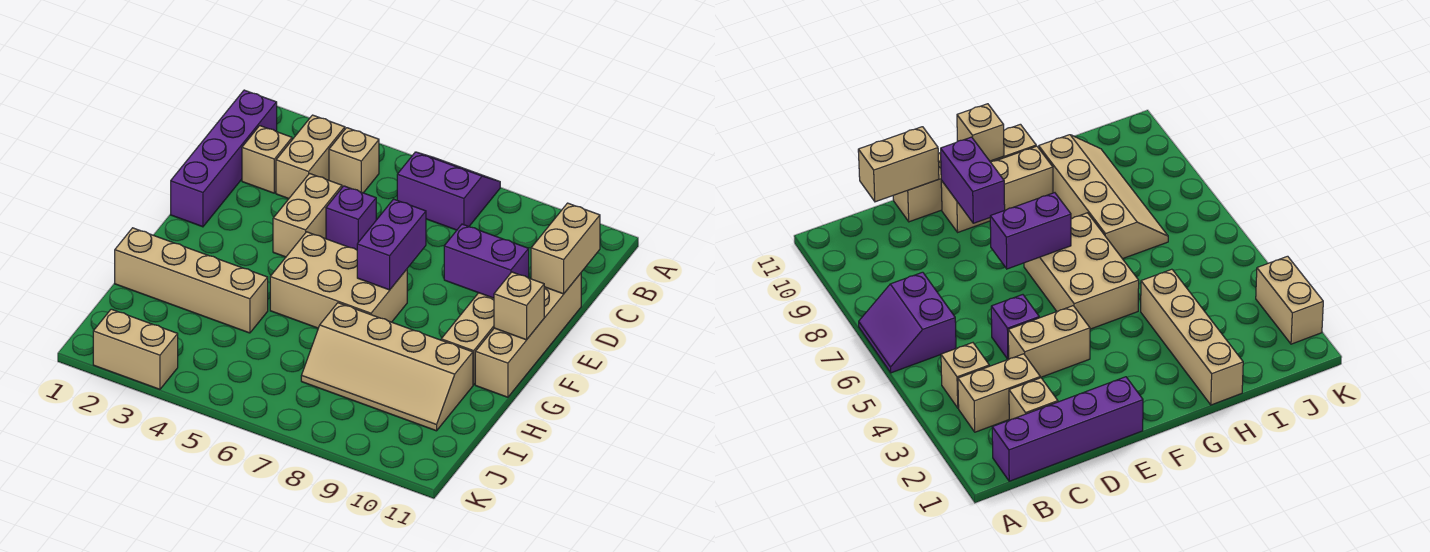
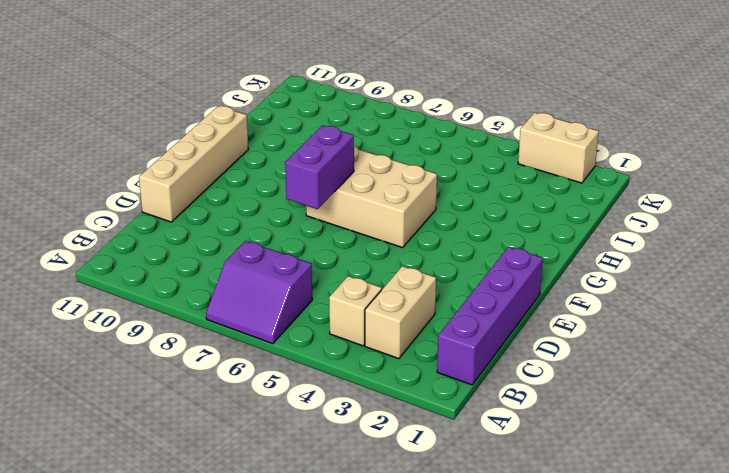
none -> tan brick C2 level 1
none -> tan brick D4:E4 level 1
none -> purple brick D5 level 1

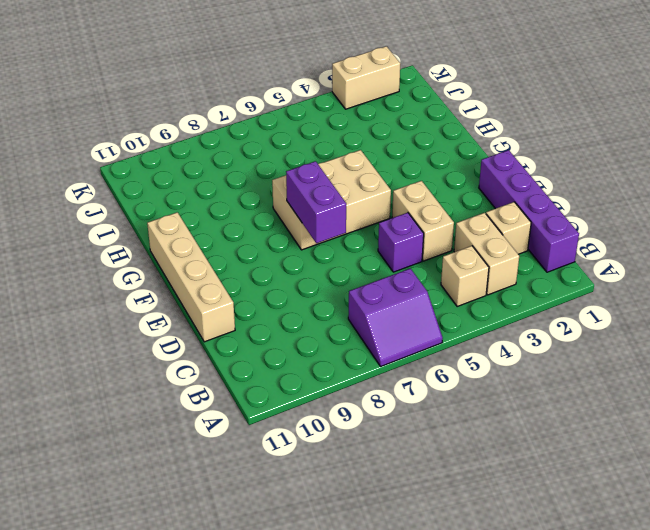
none -> tan brick E10:G10 level 1
none -> tan brick H1:H4 level 1
none -> tan slope H7:I10 level 1 top H

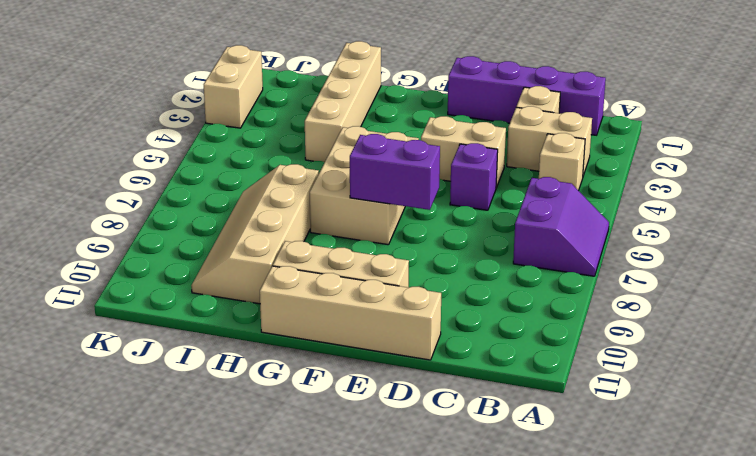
none -> tan brick C11:D11 level 2
none -> purple brick E9:E10 level 2
none -> tan brick F11 level 2

